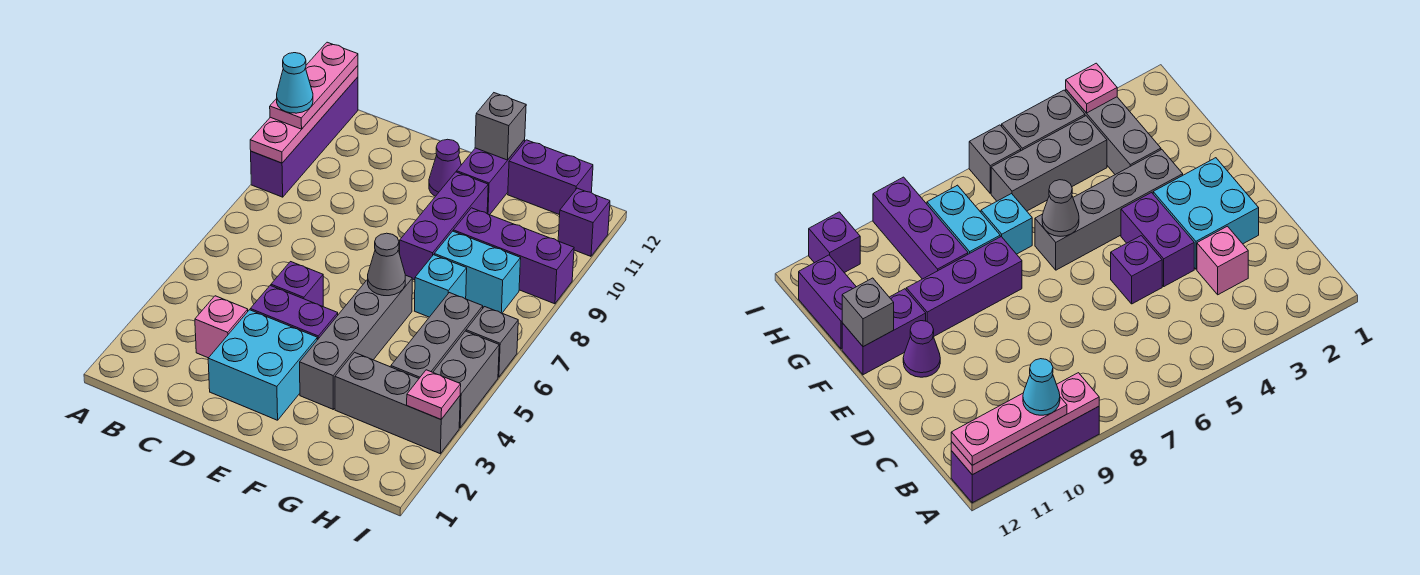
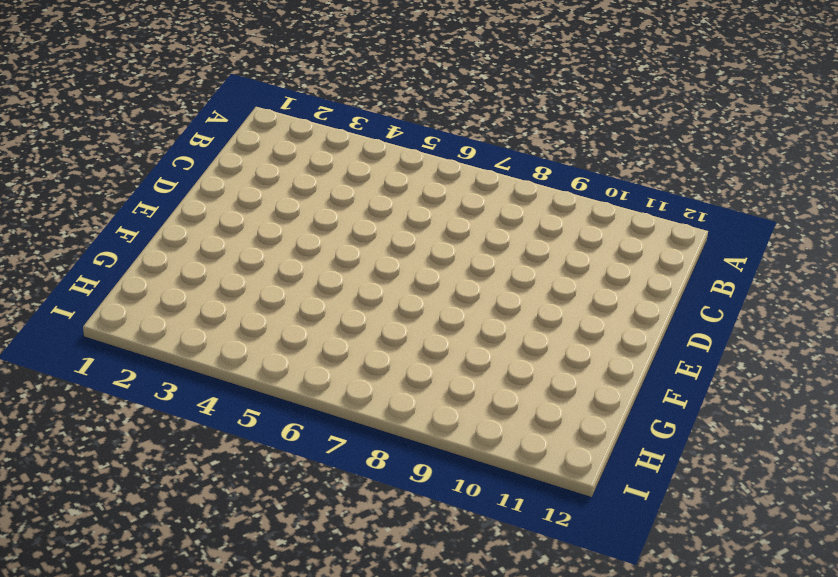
none -> purple brick A9:A12 level 1
none -> pink brick C3 level 1
none -> cyan brick D2:E3 level 1

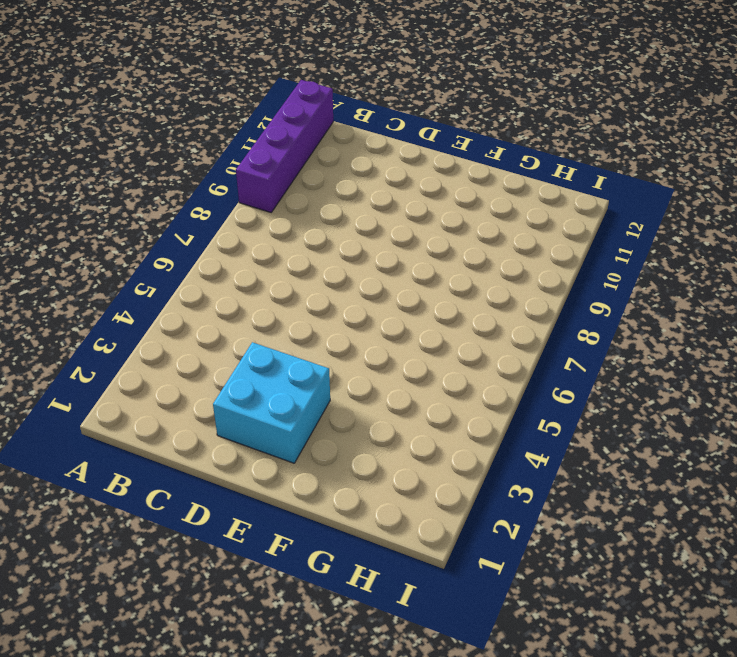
none -> pink brick C3 level 1
none -> purple brick D4:E4 level 1
none -> purple brick D5 level 1

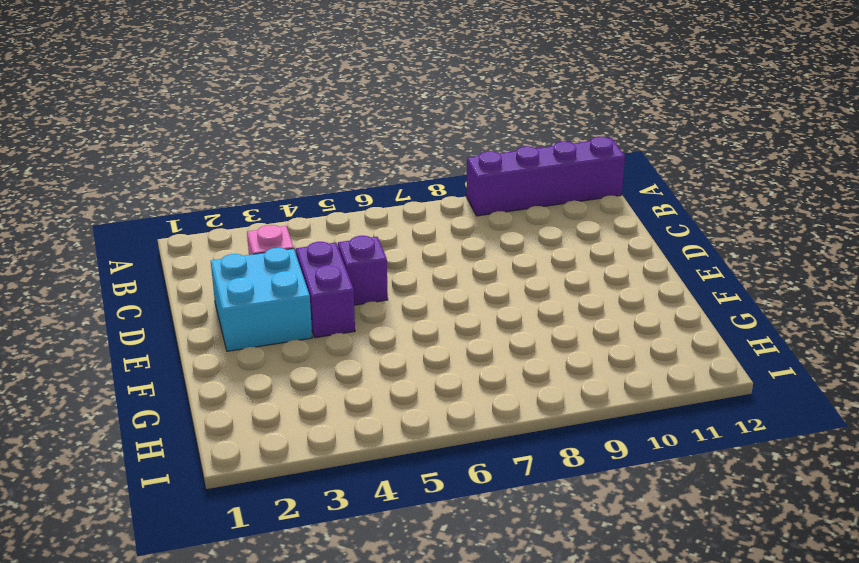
none -> purple cone E11 level 1
none -> grey brick F3:F6 level 1
none -> purple brick F8:F10 level 1

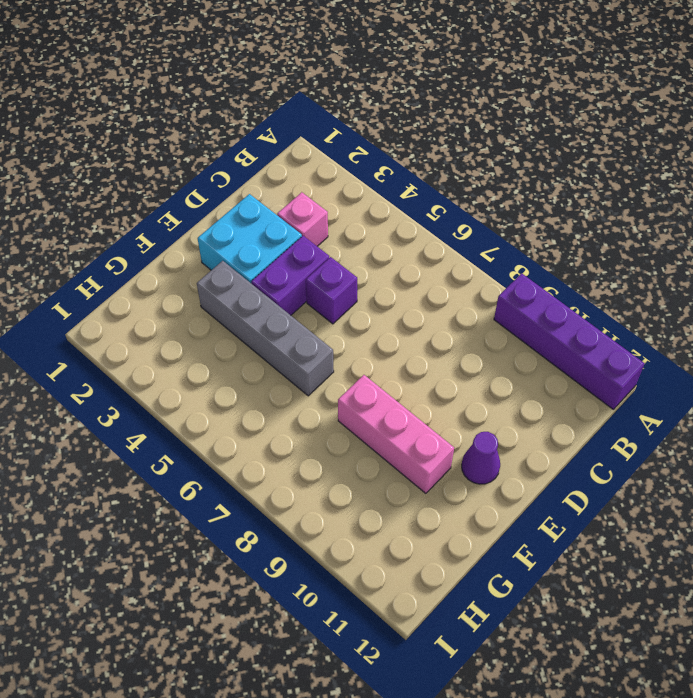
pink brick F8:F10 level 1 -> purple brick F8:F10 level 1
none -> purple brick F11:F12 level 1
none -> grey brick G3:I3 level 1
none -> cyan brick G7 level 1

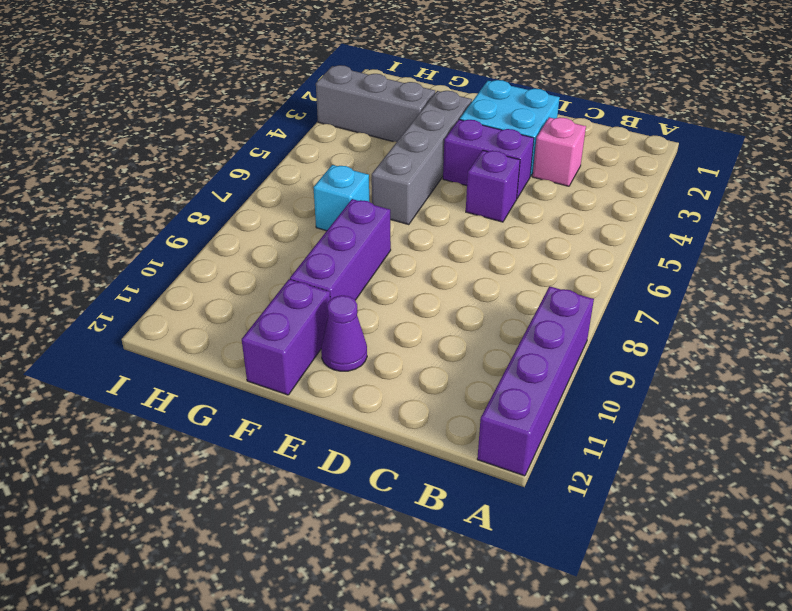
none -> cyan brick G8:H8 level 1
none -> purple brick G9:I9 level 1
none -> purple brick G12:H12 level 1

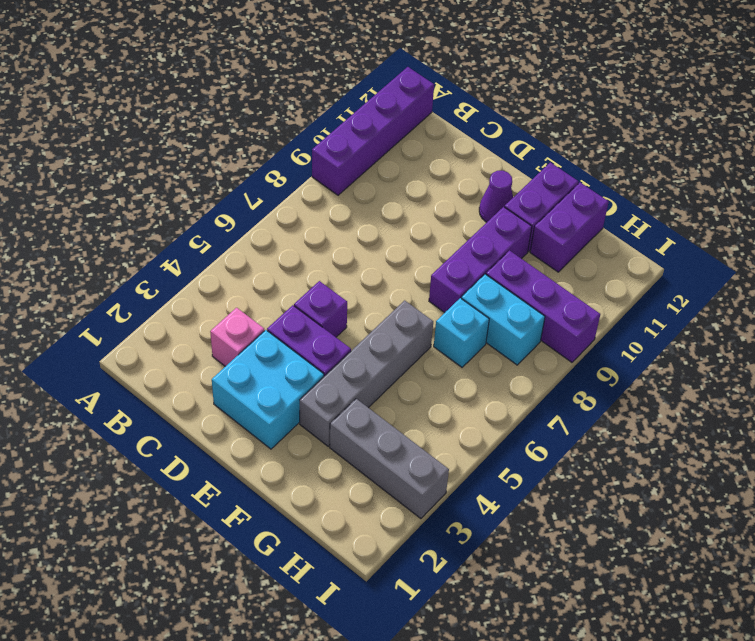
purple brick G11:G12 level 1 -> purple brick G12:H12 level 1
none -> grey brick H4:H6 level 1
none -> grey brick I4:I5 level 1
none -> grey brick I6 level 1

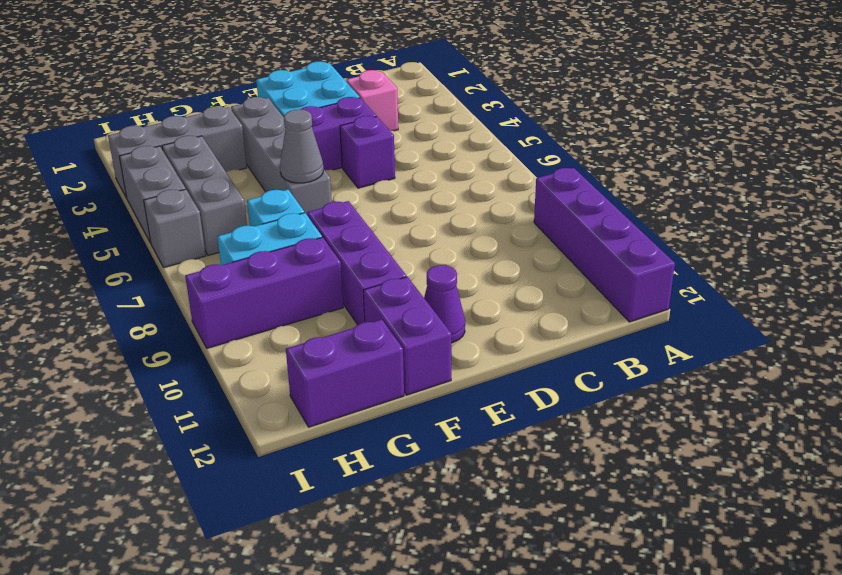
none -> purple brick I11 level 1
none -> pink plate A9:A12 level 2
none -> grey brick F12 level 2

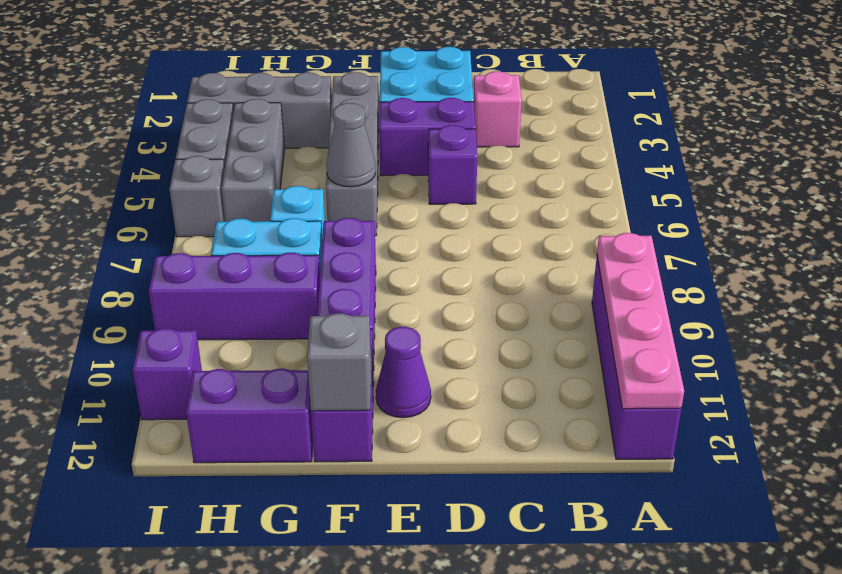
none -> pink plate I3 level 2
none -> pink plate A10:A12 level 3
none -> cyan cone A10 level 4

